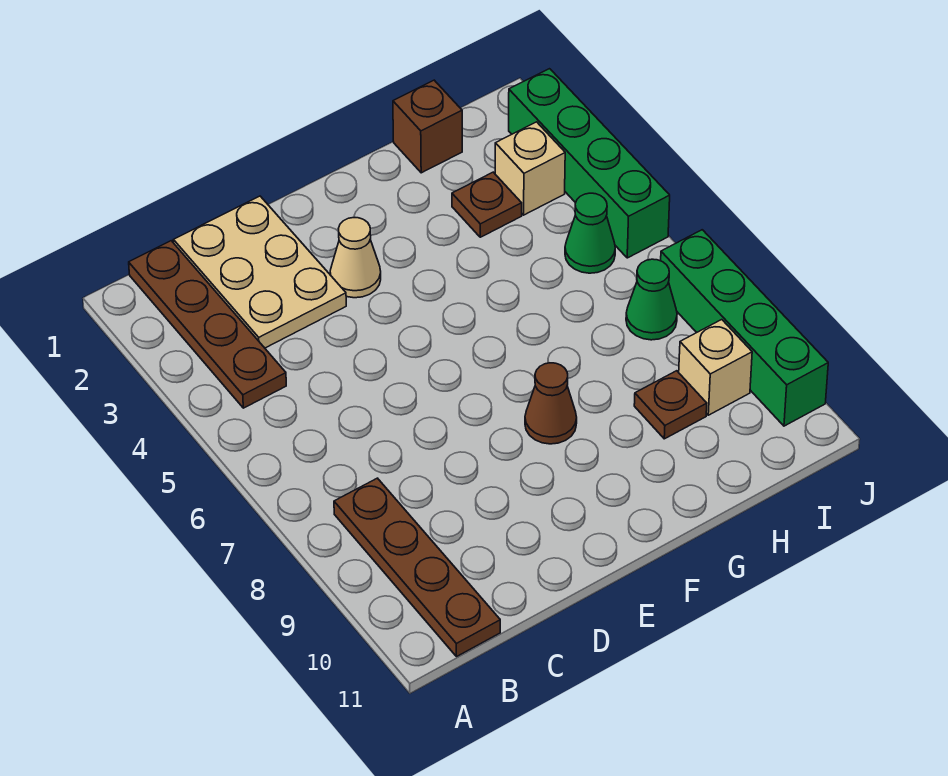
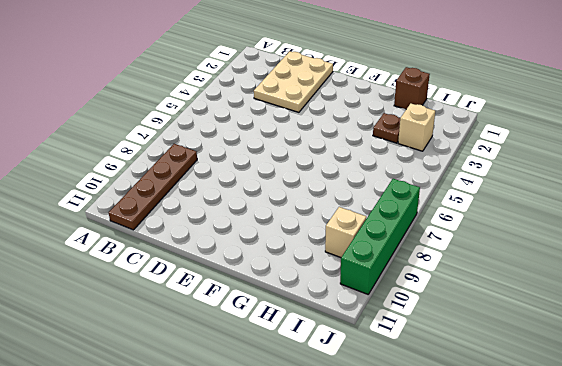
none -> brown plate B1:B4 level 1
none -> tan cone E3 level 1
none -> brown cone F8 level 1

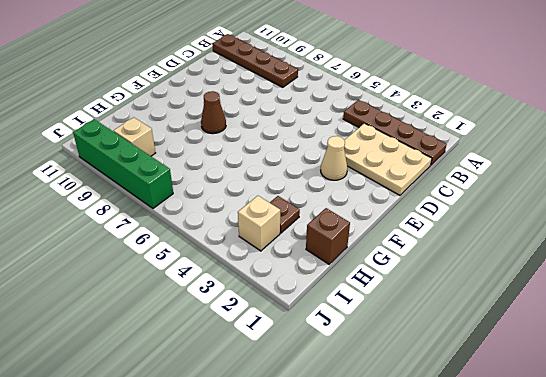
none -> brown plate H9 level 1
none -> green cone I5 level 1
none -> green cone I7 level 1

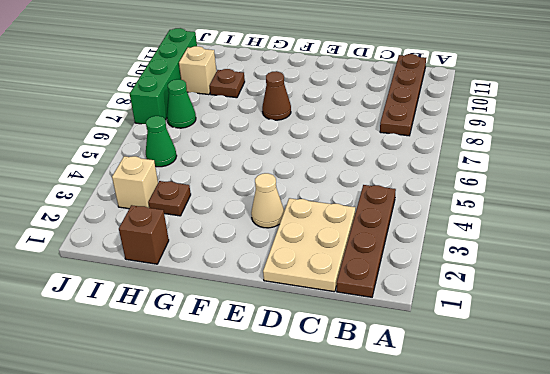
none -> green brick J2:J5 level 1

